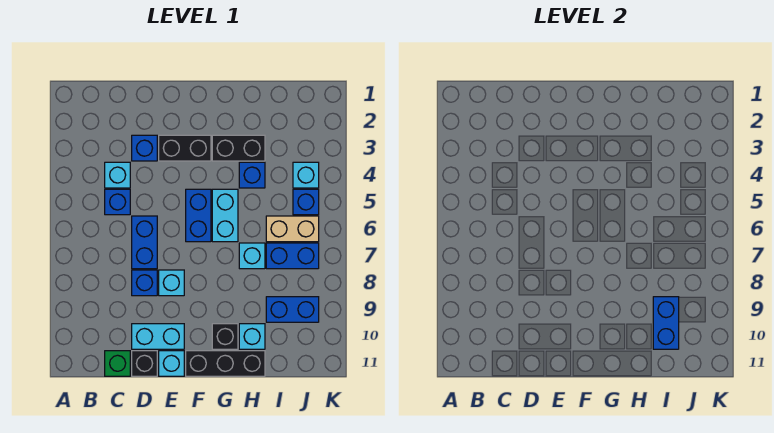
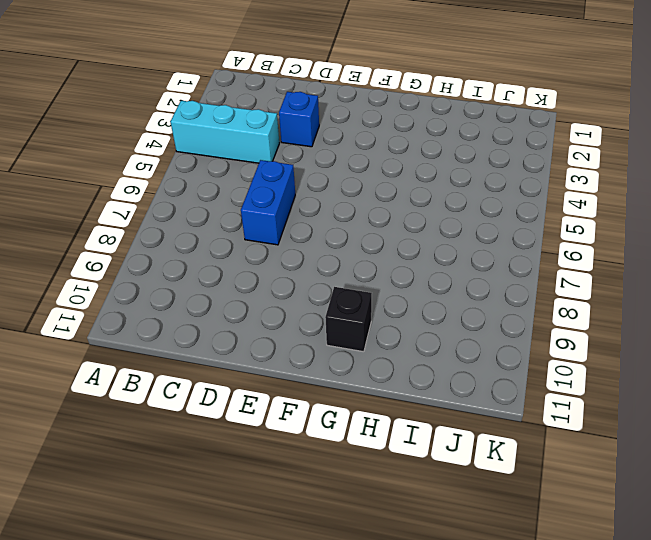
cyan brick A4:C4 level 1 -> cyan brick C4 level 1
none -> blue brick C5 level 1
none -> green brick C11 level 1
none -> blue brick D8 level 1

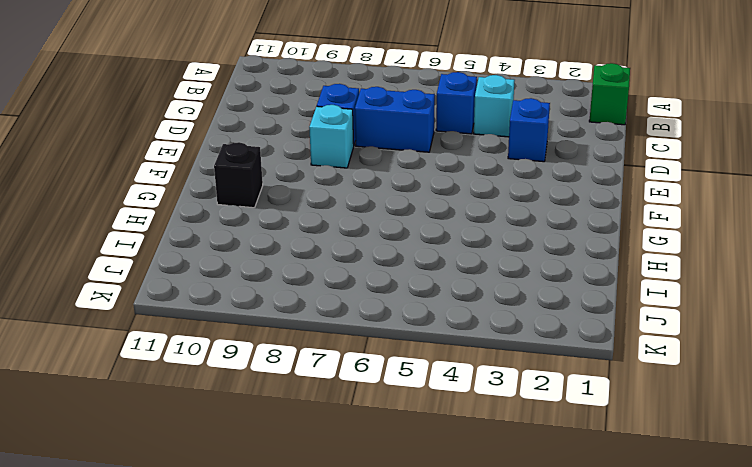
green brick B1 level 1 -> green brick C11 level 1
none -> cyan brick D10:E10 level 1
none -> black brick D11 level 1
none -> black brick E3:F3 level 1

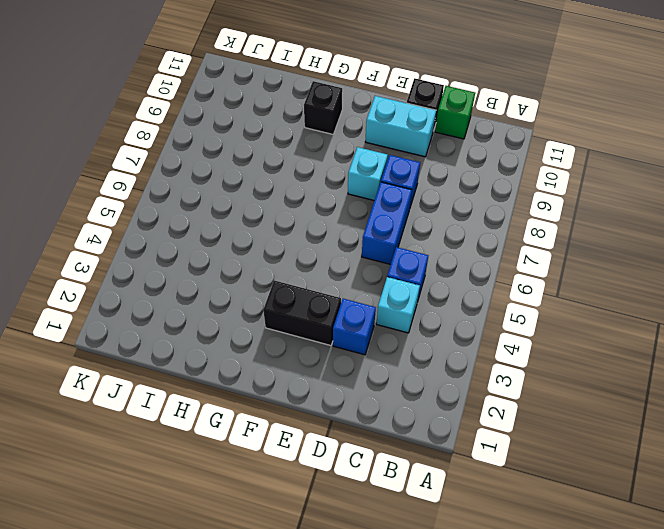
none -> cyan brick E11 level 1
none -> blue brick F5:F6 level 1
none -> black brick F11:H11 level 1

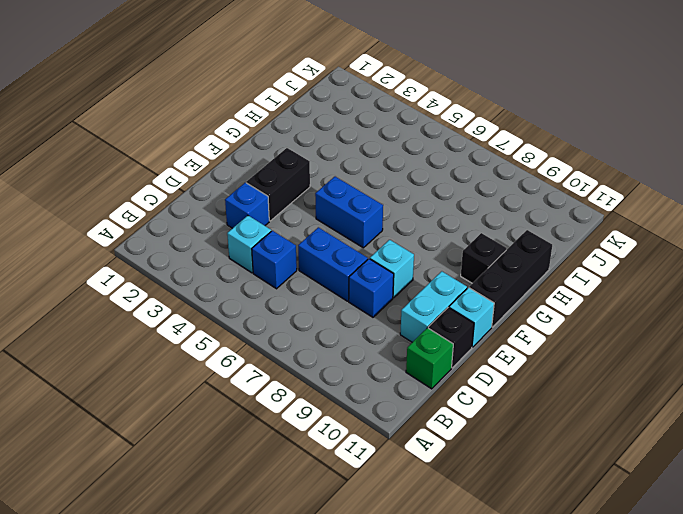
none -> black brick G3:H3 level 1
none -> cyan brick G5:G6 level 1
none -> blue brick H4 level 1

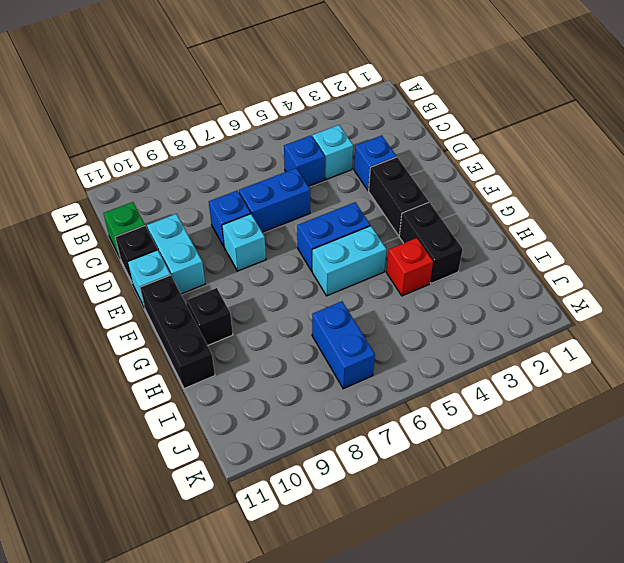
red brick H4 level 1 -> blue brick H4 level 1
none -> cyan brick H7 level 1
none -> cyan brick H10 level 1
none -> tan brick I6:J6 level 1

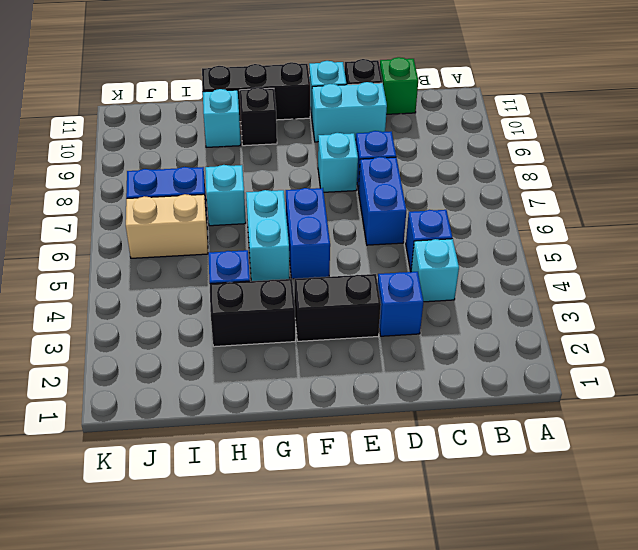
none -> blue brick I9:J9 level 1
none -> cyan brick J4 level 1
none -> blue brick J5 level 1

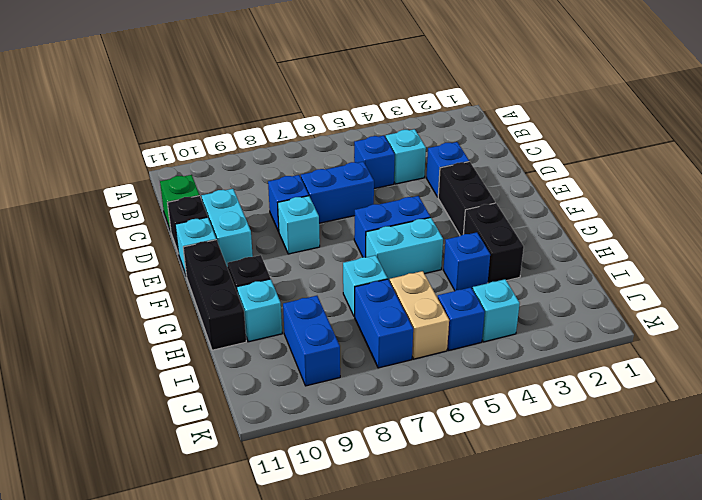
none -> blue brick I9:I10 level 2

